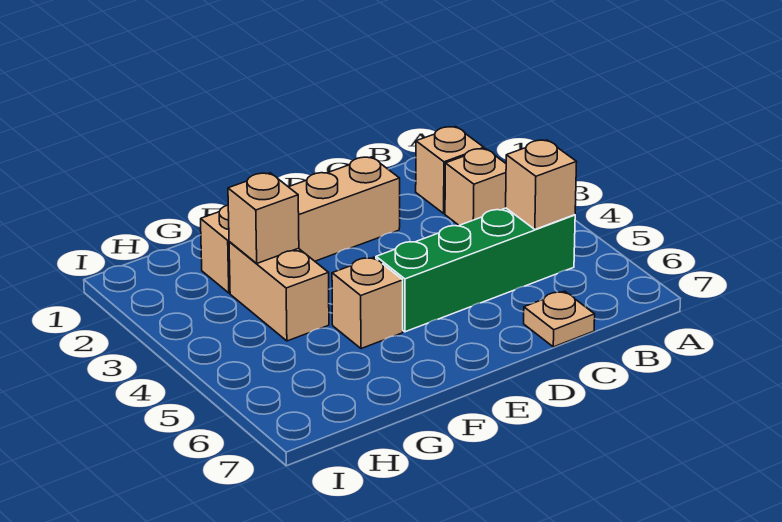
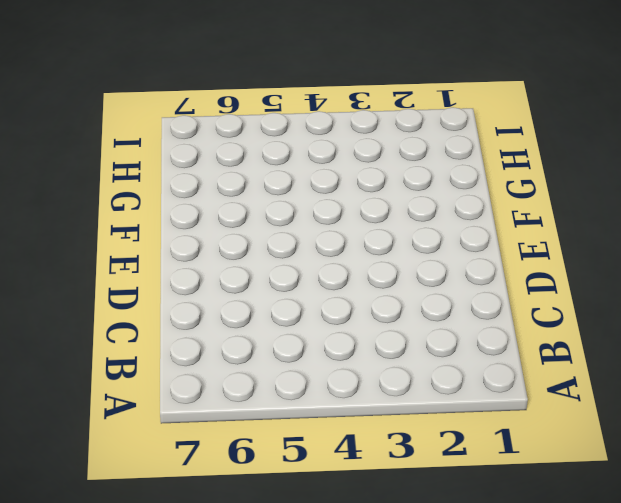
none -> tan brick B2 level 1
none -> tan brick B3 level 1

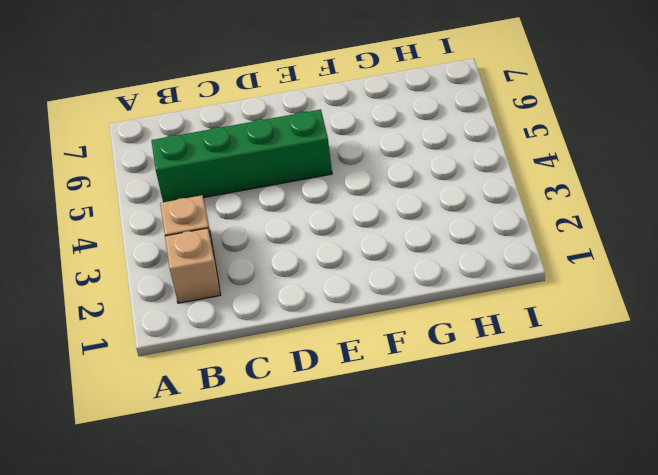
none -> tan plate C7 level 1
none -> tan brick D2:G2 level 1

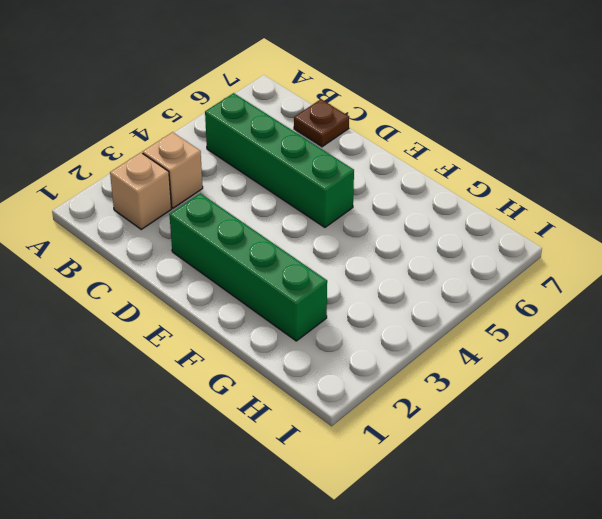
brown plate C7 level 1 -> tan plate C7 level 1
green brick D2:G2 level 1 -> tan brick D2:G2 level 1
none -> tan brick F5 level 1
none -> tan brick G3:G4 level 1

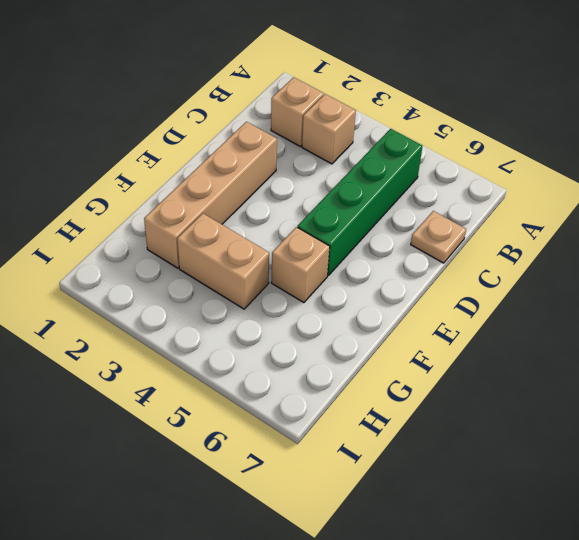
none -> tan brick B5 level 2
none -> tan brick G3 level 2

